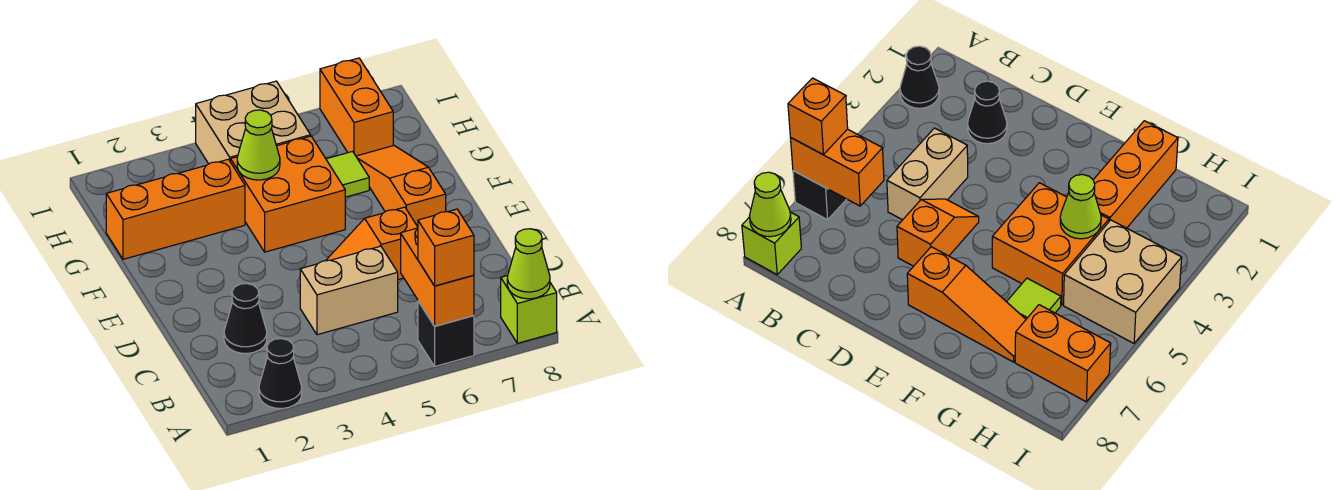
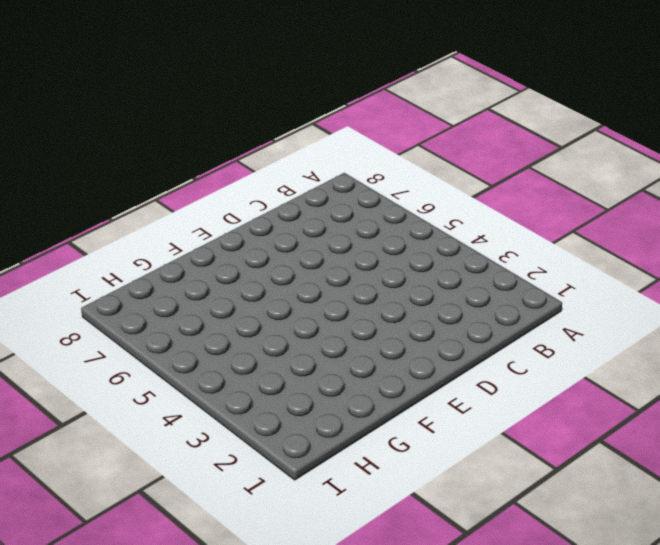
none -> black cone A2 level 1
none -> black brick A6 level 1
none -> lime brick A8 level 1

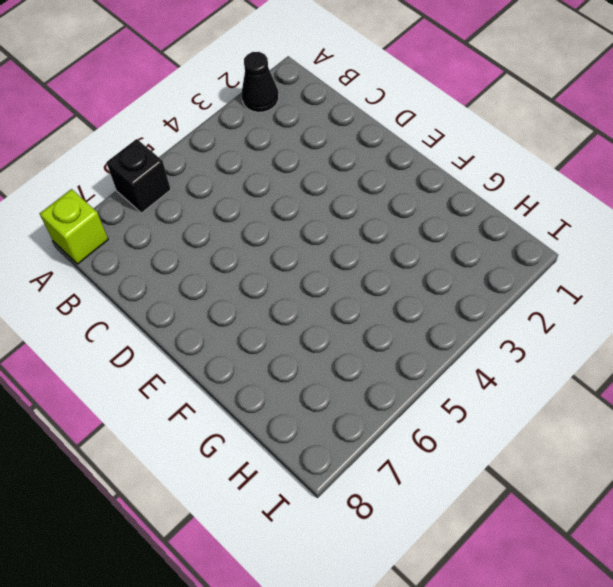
none -> black cone C2 level 1
none -> tan brick C4:C5 level 1
none -> orange slope D5:D6 level 1 top 6

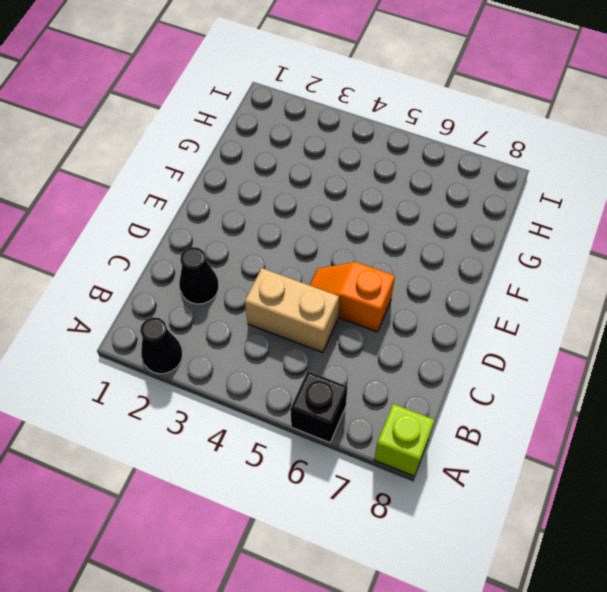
none -> orange slope E7:G7 level 1 top E
none -> orange brick F4:G5 level 1
none -> orange brick G1:G3 level 1

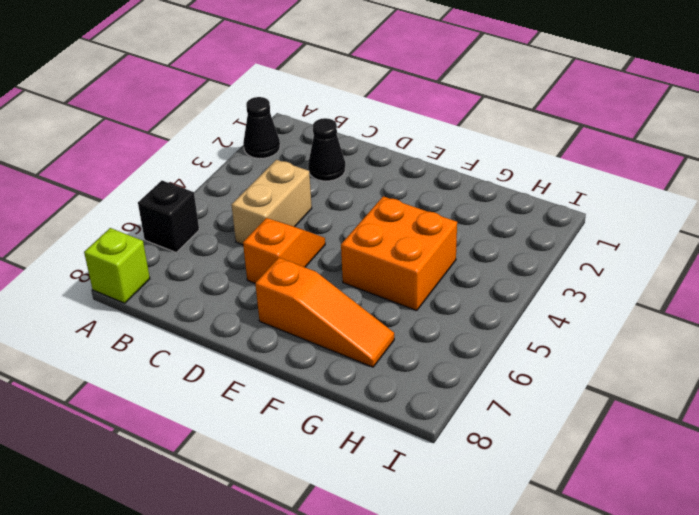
none -> orange brick G1:G3 level 1
none -> lime tile G6 level 1
none -> tan brick H4:I5 level 1

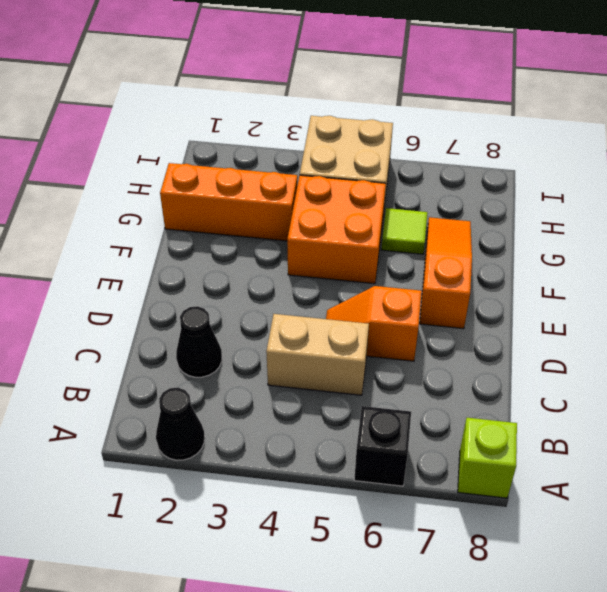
none -> orange brick H7:I7 level 1
none -> orange brick A6:B6 level 2
none -> lime cone A8 level 2

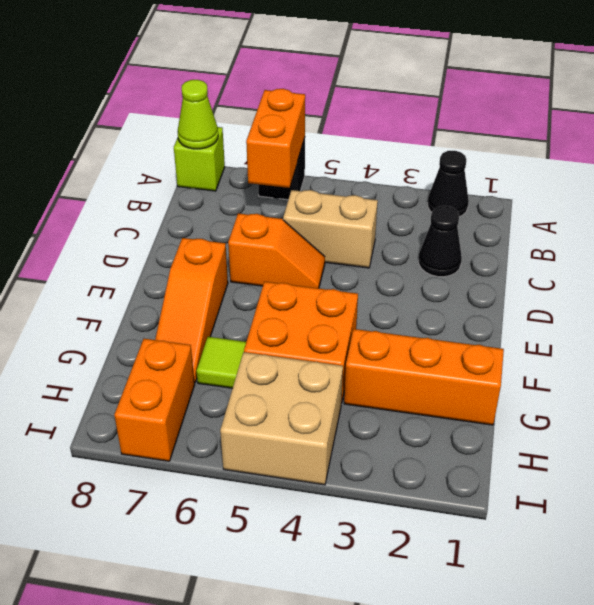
none -> lime cone G4 level 2
none -> orange brick A6 level 3

